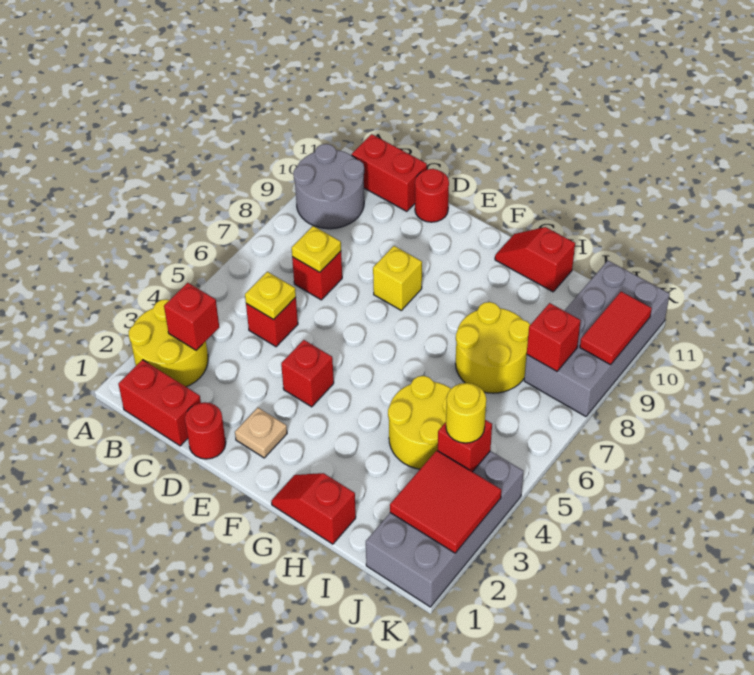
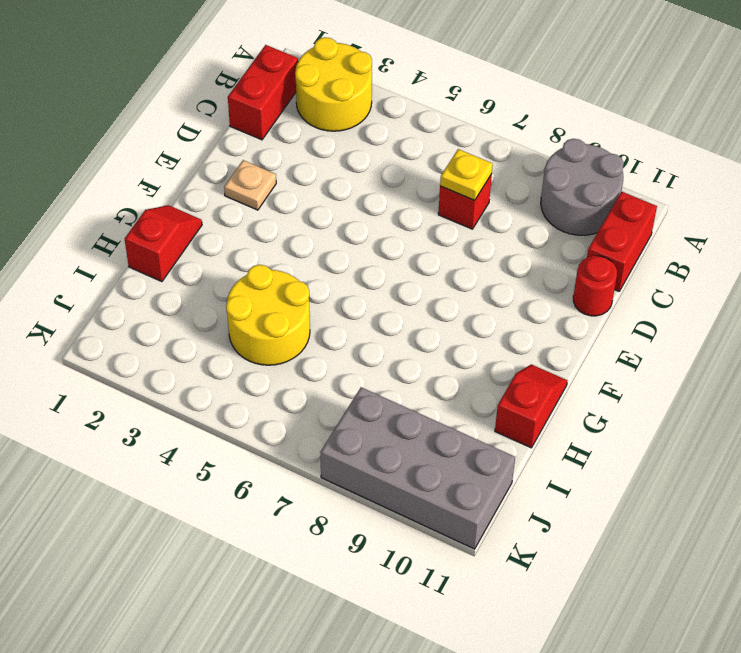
none -> red brick C5 level 1
none -> red round brick D1 level 1
none -> red brick E4 level 1

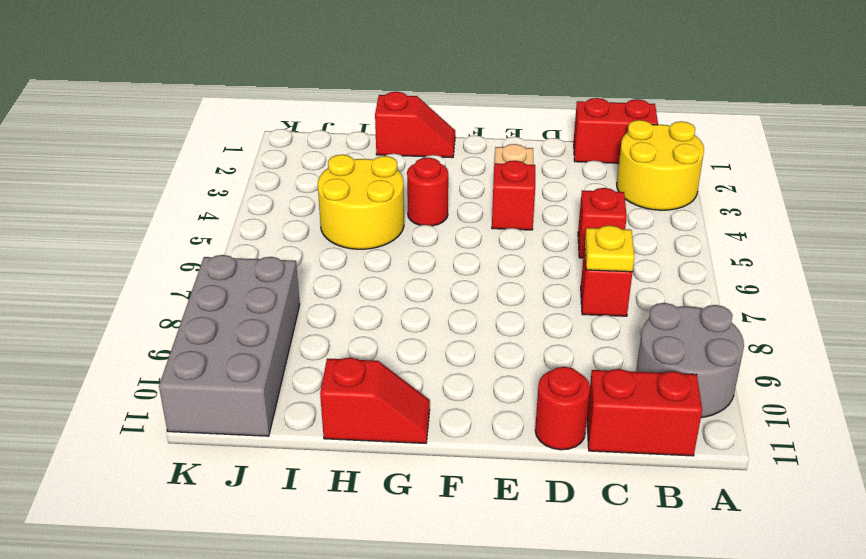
red round brick G4 level 1 -> red round brick D1 level 1
none -> yellow brick E8 level 1
none -> yellow round brick H7:I8 level 1
none -> grey brick J1:K4 level 1

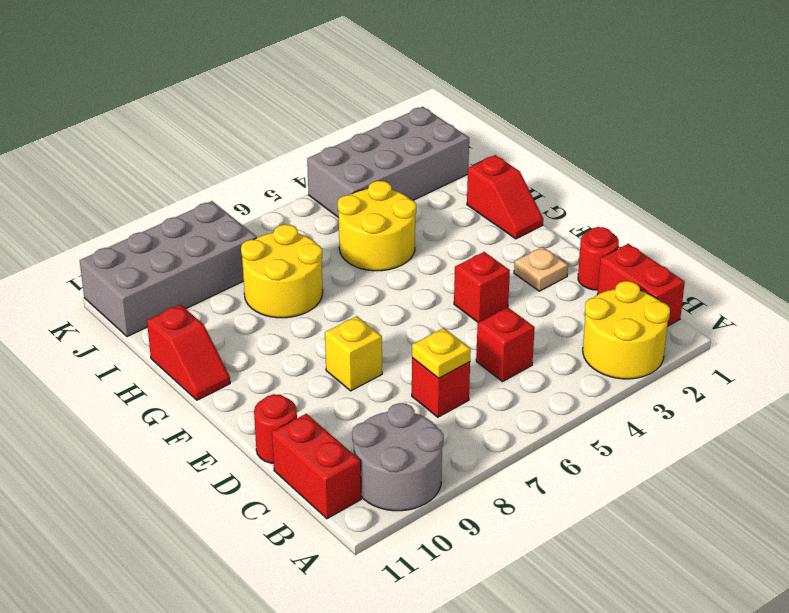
none -> red brick B3 level 2
none -> yellow plate C5 level 2
none -> red tile J2:K3 level 2

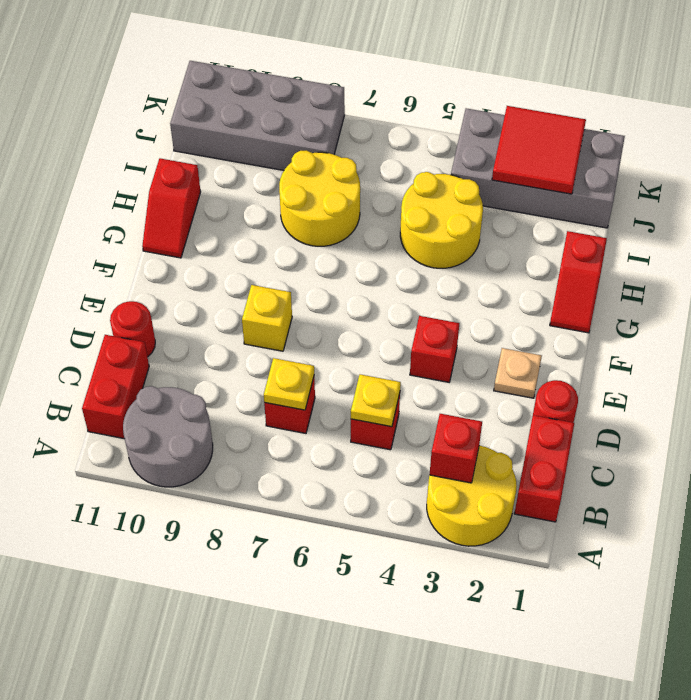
none -> red brick J4 level 2
none -> red brick J8 level 2
none -> red tile K9:K10 level 2

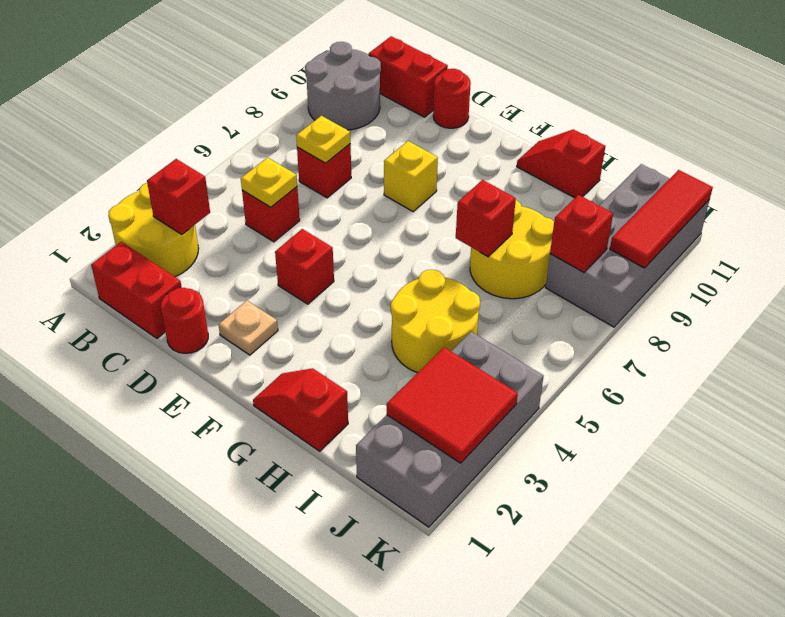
red brick H7 level 2 -> red brick J4 level 2
red tile K9:K11 level 2 -> red tile K9:K10 level 2
none -> yellow round brick J4 level 3

